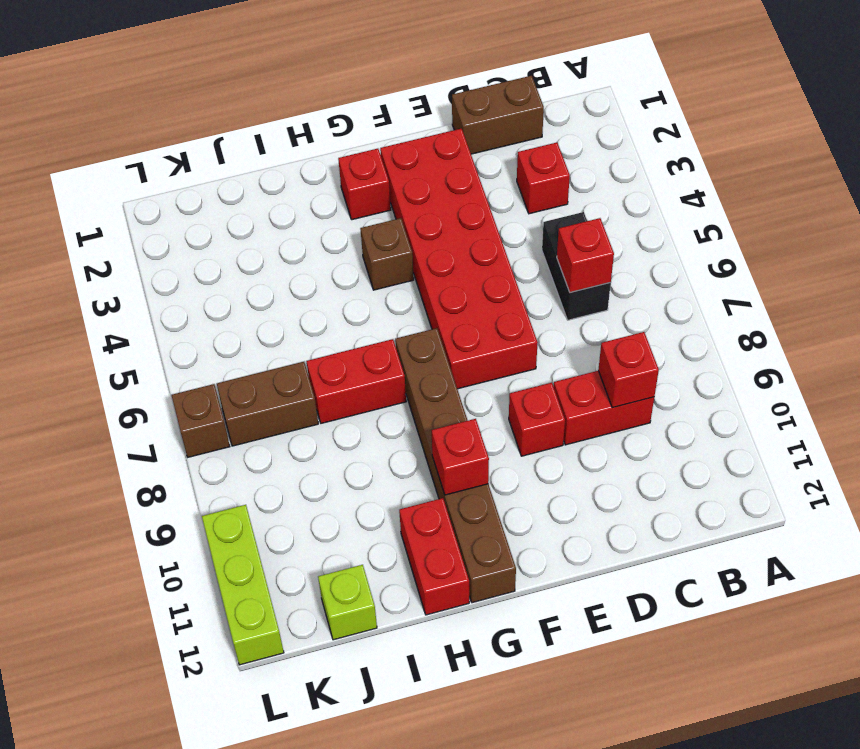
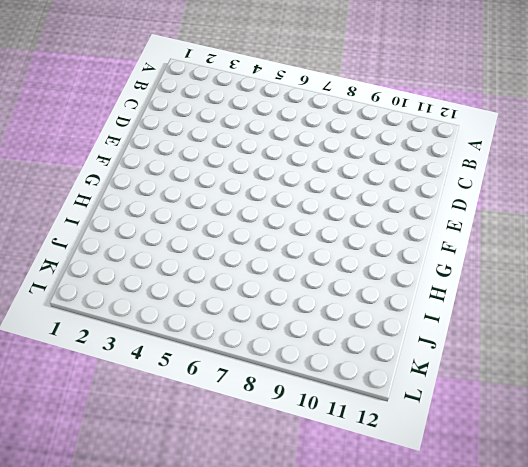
none -> brown brick C1:D1 level 1
none -> red brick C3 level 1
none -> black brick C5:C6 level 1

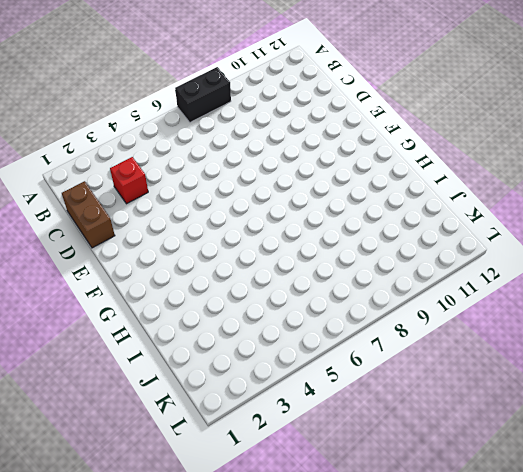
black brick A7:A8 level 1 -> black brick C5:C6 level 1
none -> red brick C9:D9 level 1
none -> red brick E2:F7 level 1
none -> red brick E9 level 1

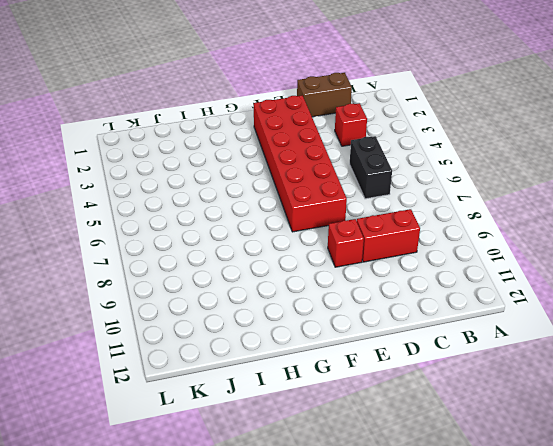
none -> red brick G2 level 1
none -> brown brick G4 level 1
none -> brown brick G7:G12 level 1

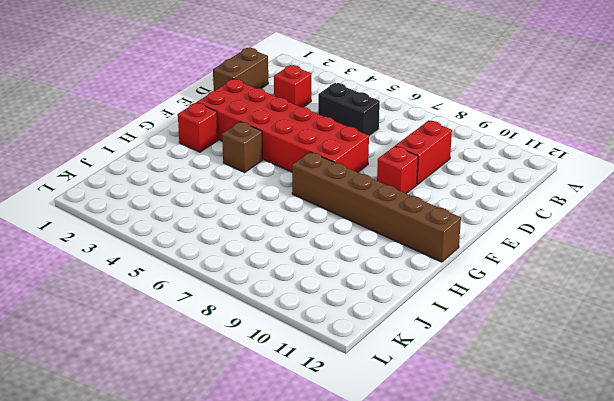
none -> red brick H7:I7 level 1
none -> red brick H11:H12 level 1
none -> brown brick J7:K7 level 1

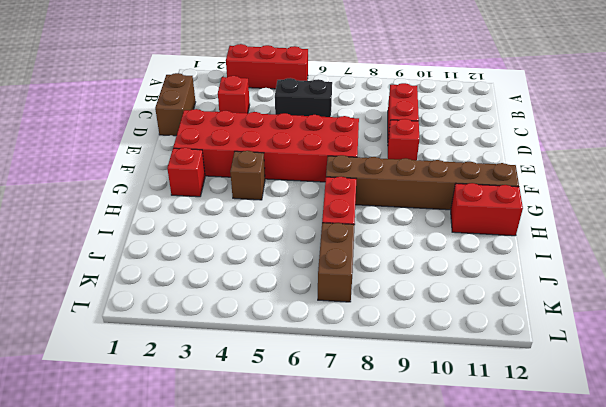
red brick A3:A5 level 1 -> none
none -> lime brick J12 level 1
none -> brown brick L7 level 1
none -> lime brick L10:L12 level 1

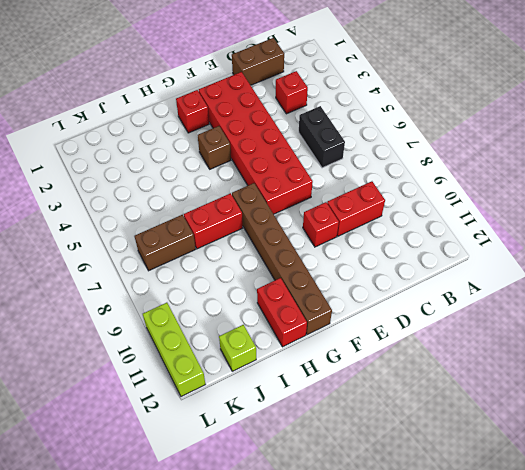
none -> brown brick L7 level 1
none -> red brick C6 level 2
none -> red brick C9 level 2

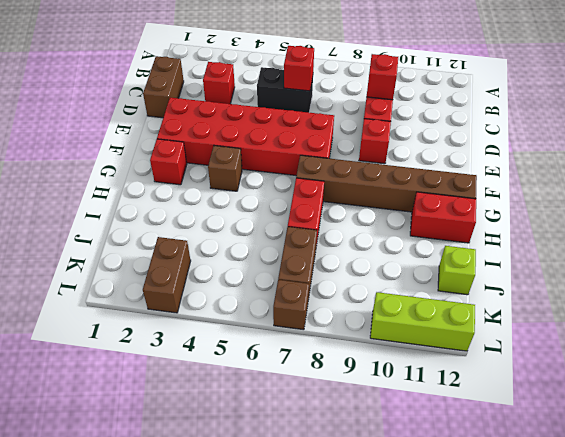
brown brick K3:L3 level 1 -> none
none -> red brick G10 level 2

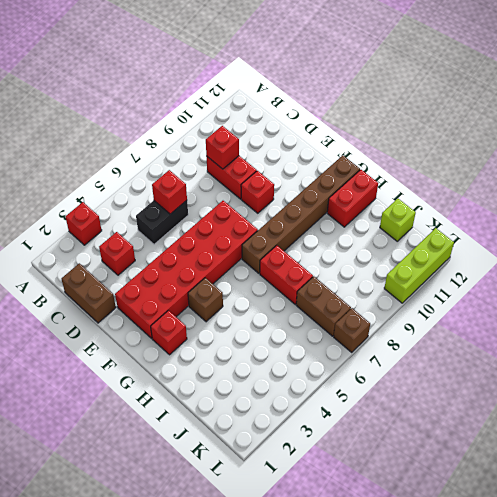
red brick A3 level 1 -> red brick G10 level 2

